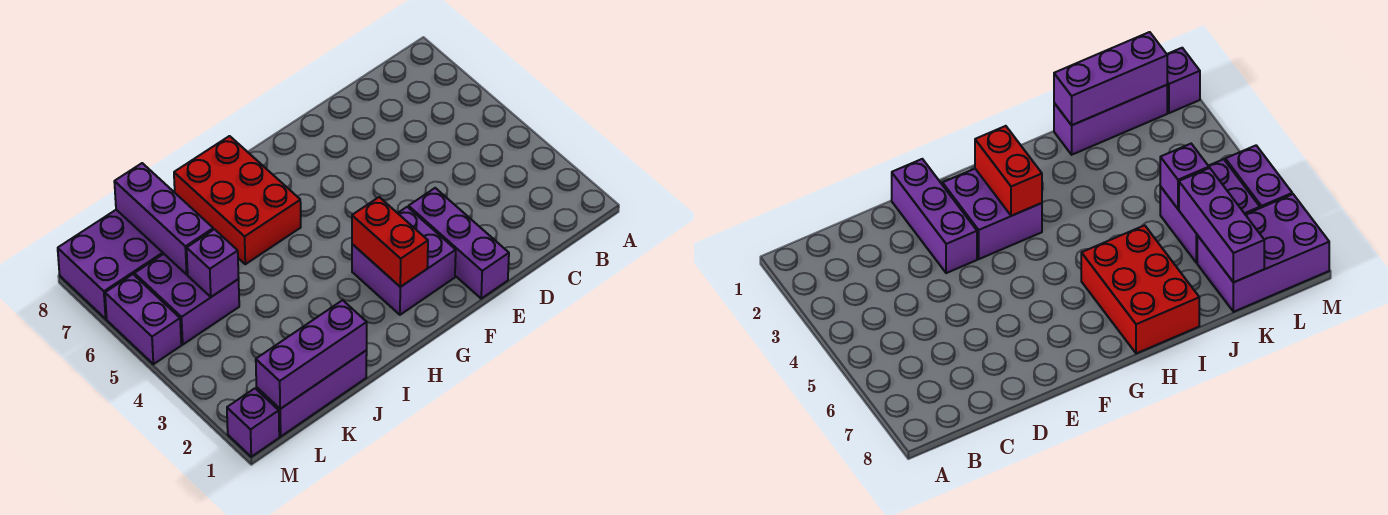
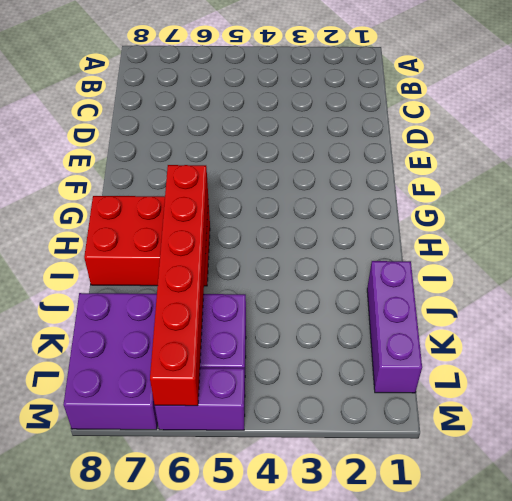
red brick H6:M6 level 2 -> purple brick K6:K8 level 2
none -> purple brick E1:E3 level 1
none -> purple brick F2:G3 level 1
none -> purple brick M1 level 1

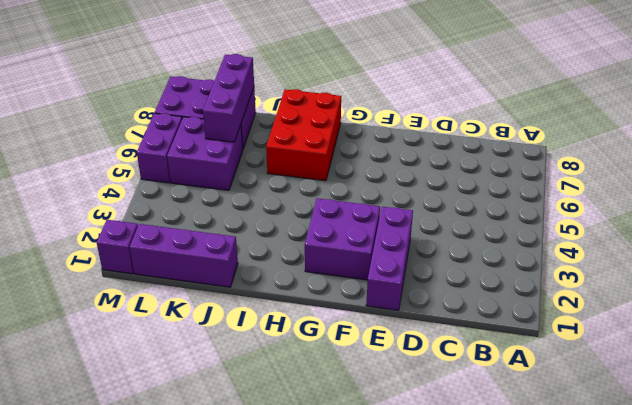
none -> red brick G2:G3 level 2
none -> purple brick J1:L1 level 2
none -> purple brick K5 level 2

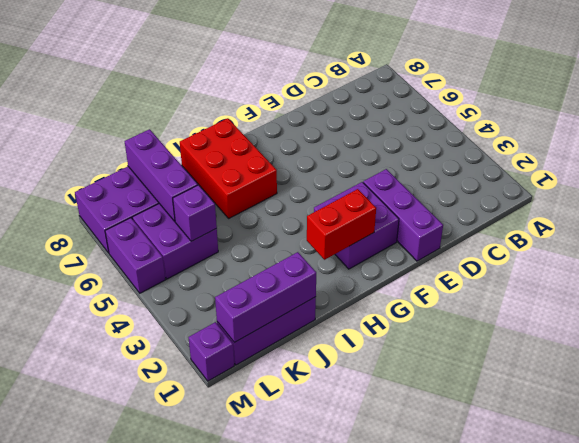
red brick G2:H2 level 2 -> red brick G2:G3 level 2

